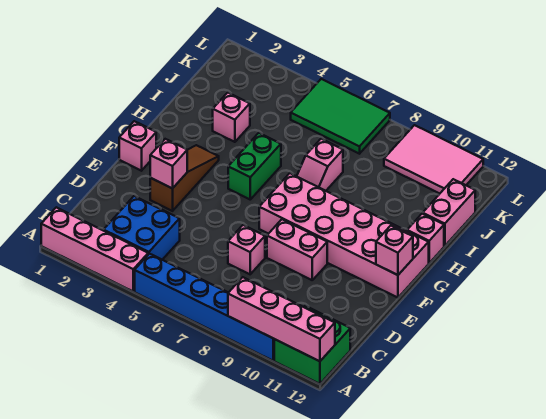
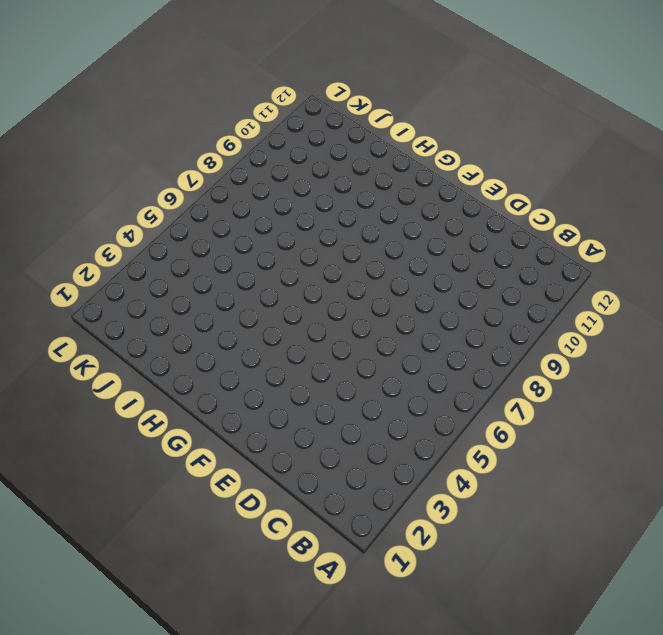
none -> pink brick A1:A4 level 1
none -> blue brick A5:A10 level 1
none -> green brick A11:B12 level 1

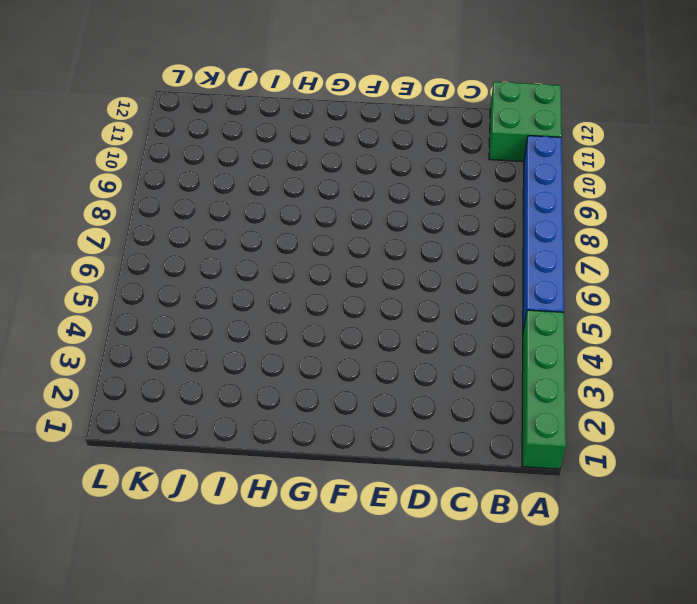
green brick A1:A4 level 1 -> pink brick A1:A4 level 1
none -> blue brick B3:C4 level 1
none -> pink brick D7 level 1
none -> brown slope E3:G3 level 1 top E

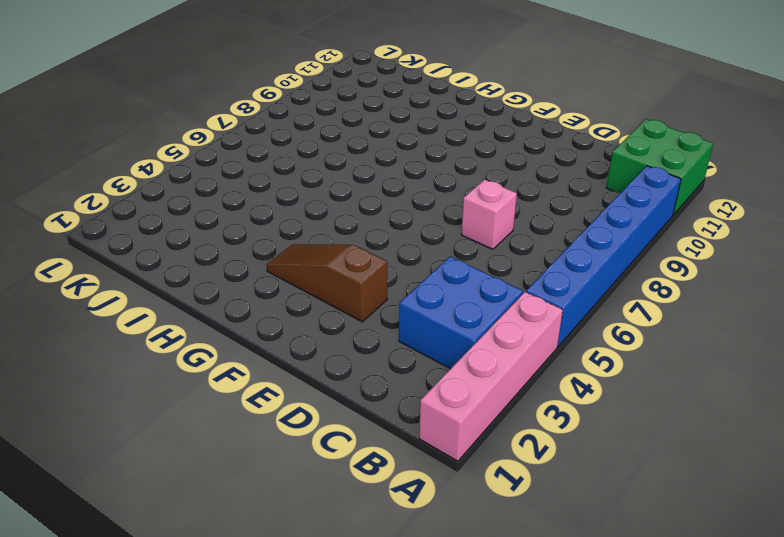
none -> pink brick E8:E9 level 1
none -> pink brick F1 level 1
none -> pink brick F7:G12 level 1

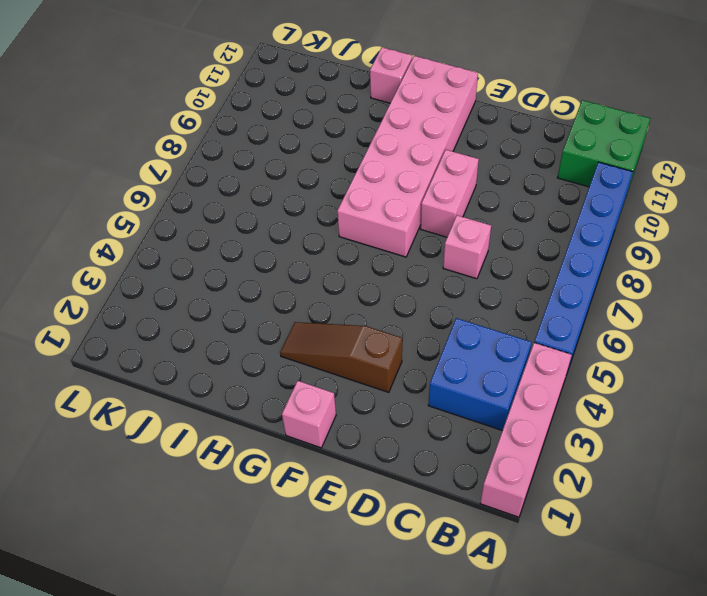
none -> green brick G5:H5 level 1
none -> pink slope H7:I7 level 1 top I
none -> pink brick I3 level 1

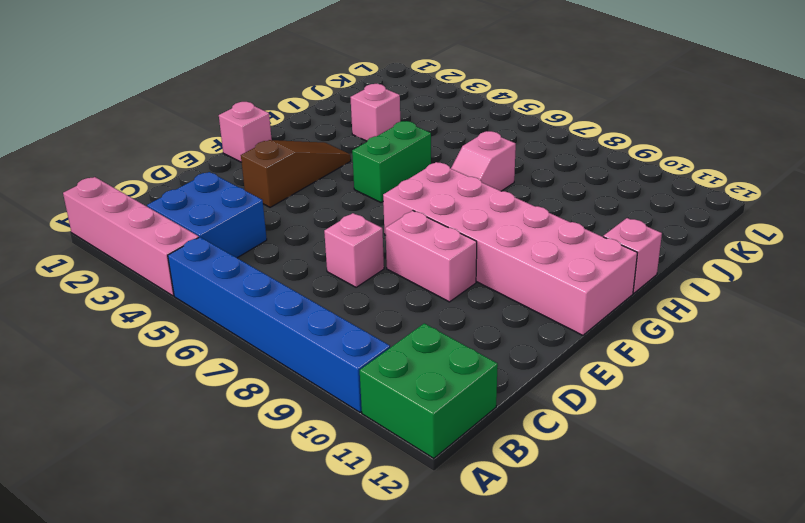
none -> pink brick I12:J12 level 1
none -> green tile K5:L7 level 1
none -> pink tile K9:L11 level 1

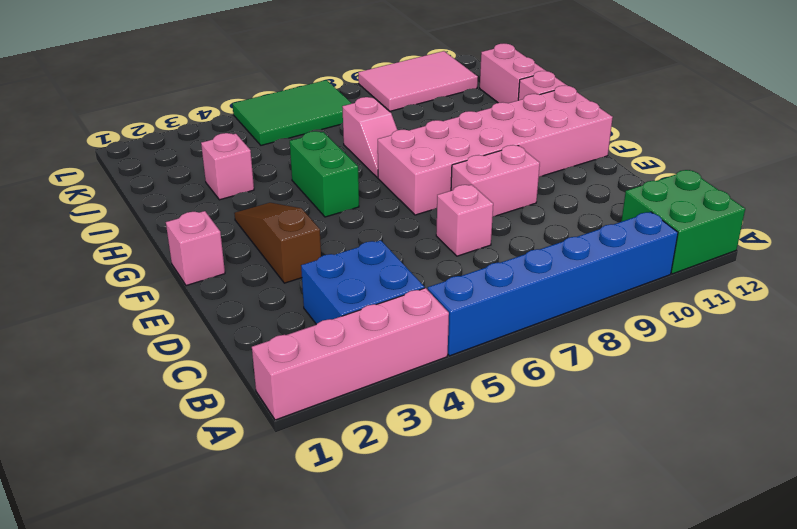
none -> pink brick A9:A12 level 2
none -> pink brick E3 level 2
none -> pink brick F12 level 2

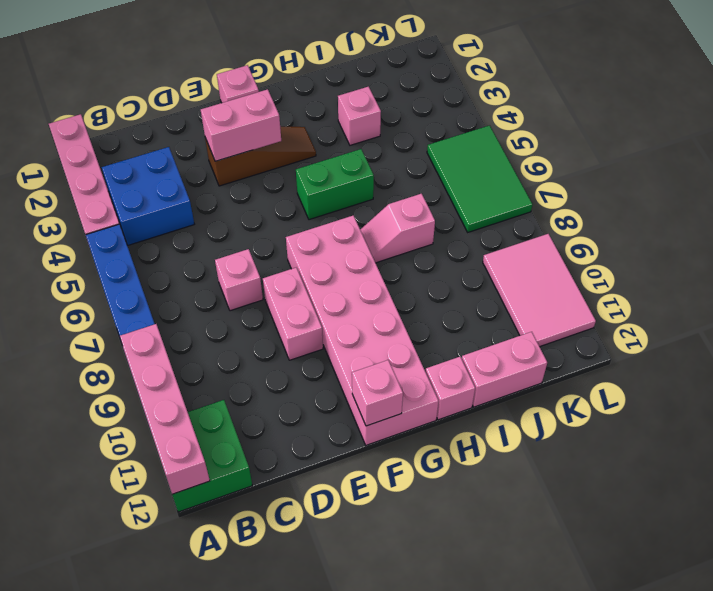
pink brick E3:F3 level 2 -> pink brick E3 level 2

